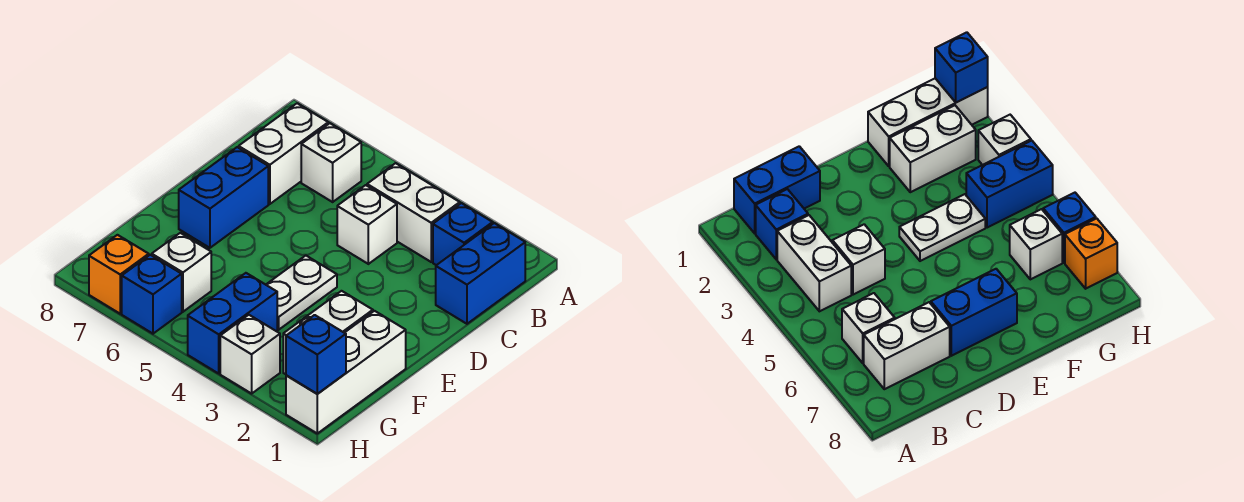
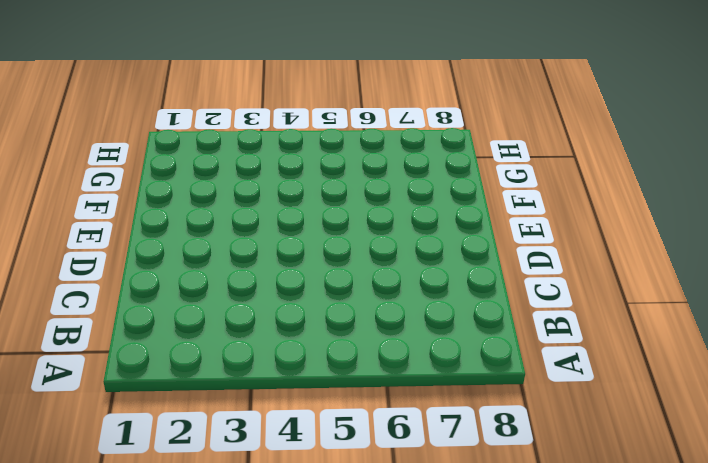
none -> blue brick B1:C1 level 1
none -> blue brick B2 level 1
none -> white brick B3:B4 level 1

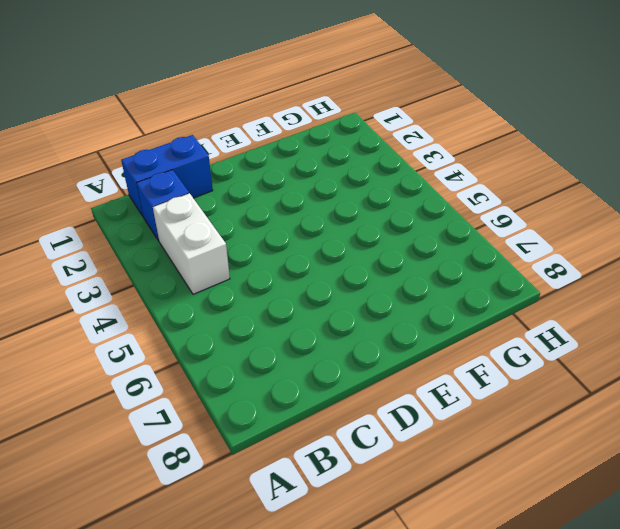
none -> white brick B6 level 1
none -> white brick B7:C7 level 1
none -> white brick C4 level 1

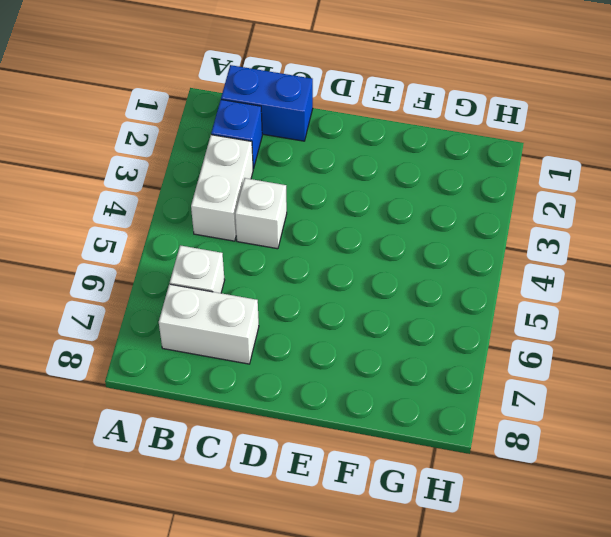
none -> blue brick D7:E7 level 1
none -> white plate E4:F4 level 1
none -> white brick F1:H1 level 1

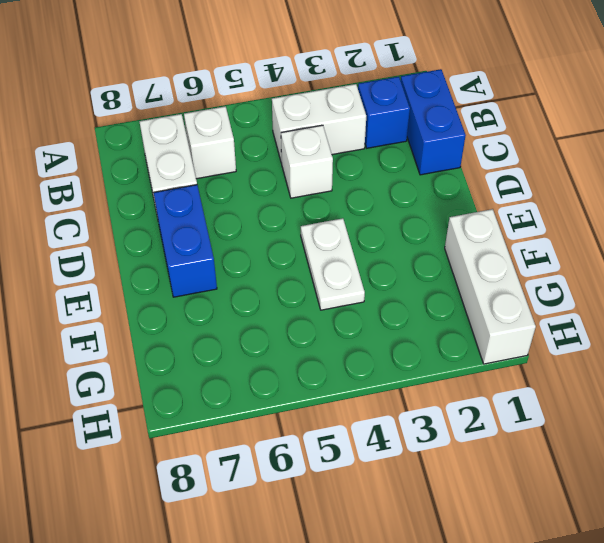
none -> white brick F2:G2 level 1
none -> blue brick G4:H4 level 1
none -> white brick G6 level 1

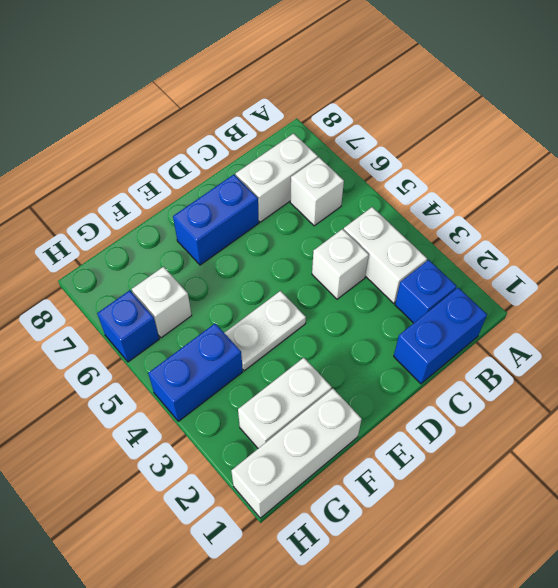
none -> white brick H3 level 1
none -> orange brick H7 level 1
none -> blue brick H1 level 2

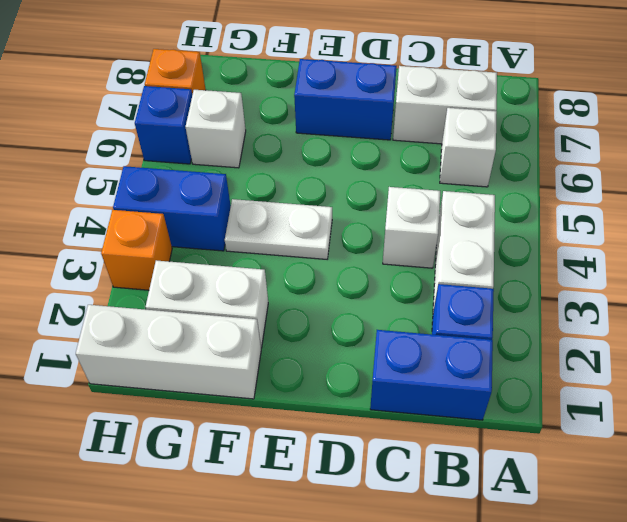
orange brick H3 level 1 -> white brick H3 level 1
none -> blue brick H1 level 2

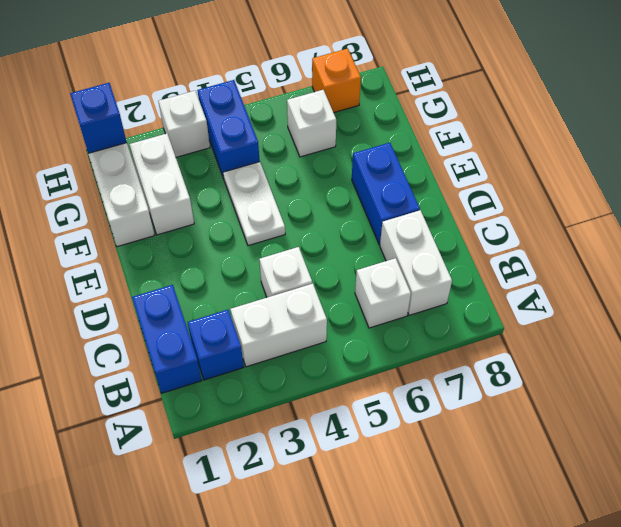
none -> blue brick H6 level 1

